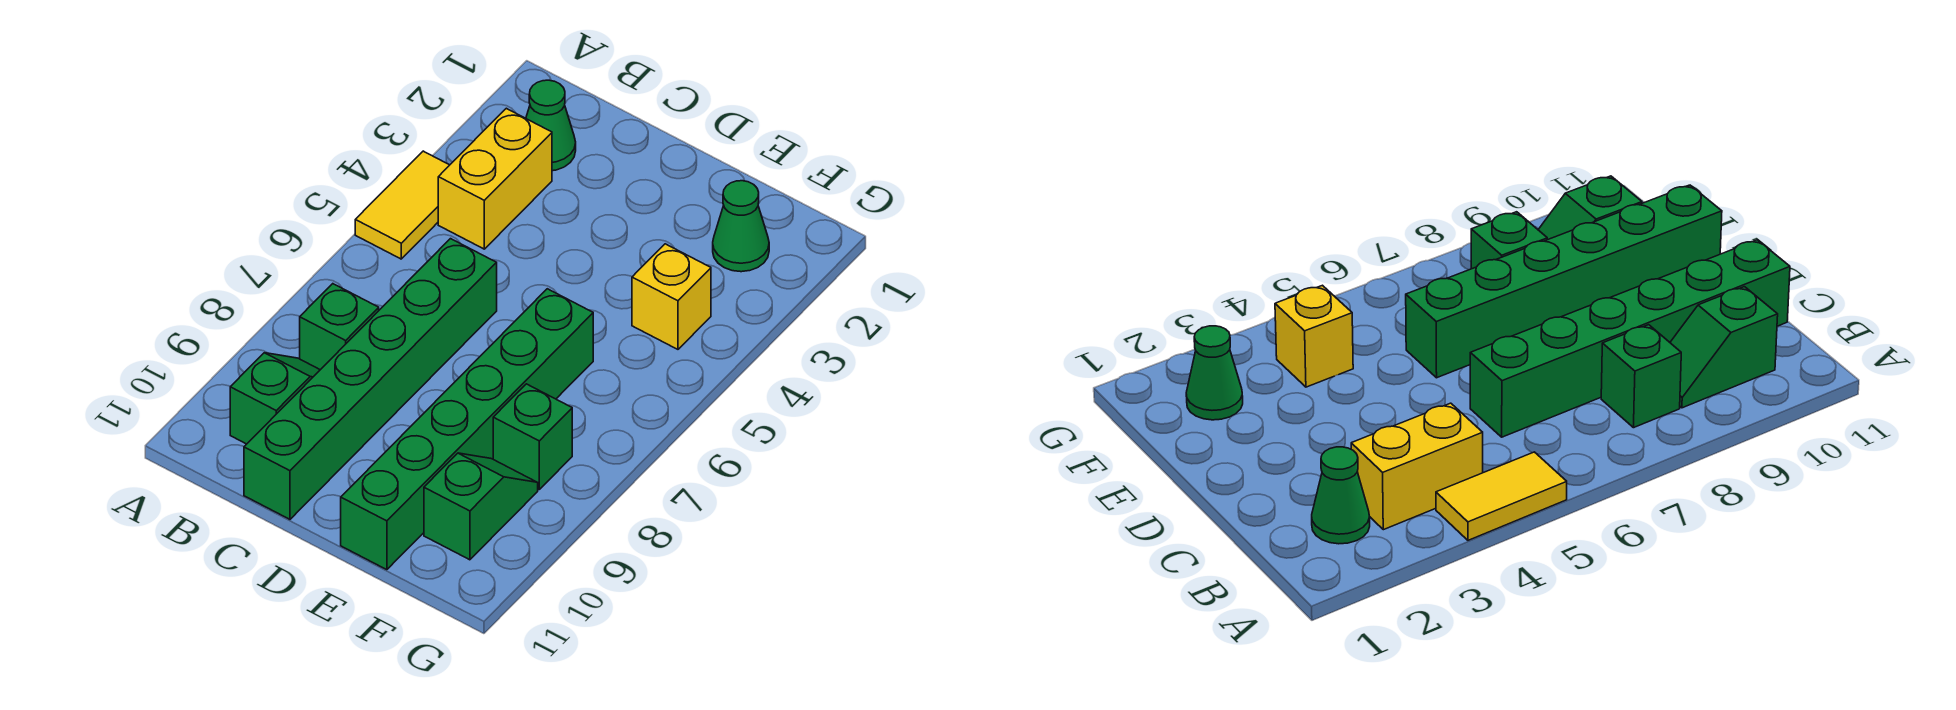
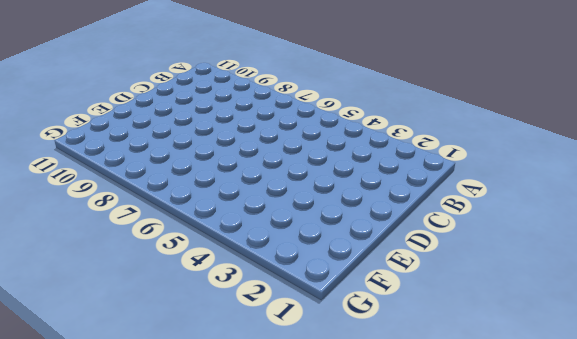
none -> yellow tile A4:A5 level 1
none -> green cone B2 level 1

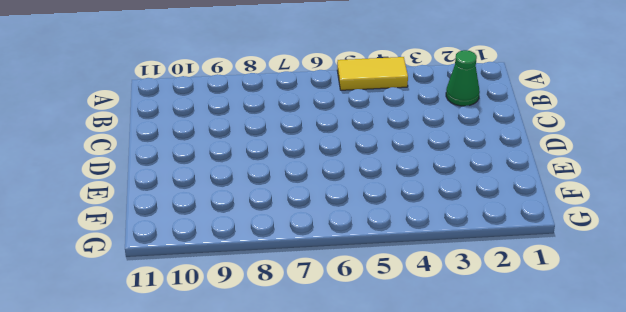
none -> yellow brick B3:B4 level 1
none -> green brick B8 level 1

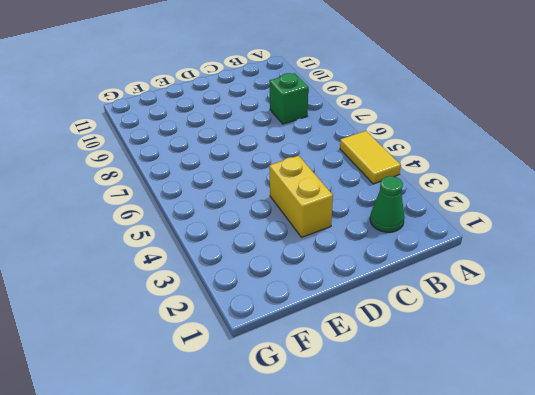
yellow brick D3:D4 level 1 -> yellow brick B3:B4 level 1
none -> green slope B9:B10 level 1 top 10
none -> green brick C6:C11 level 1

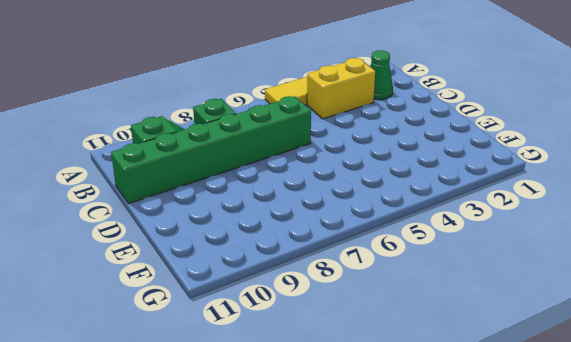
none -> green brick E6:E11 level 1
none -> green cone F2 level 1

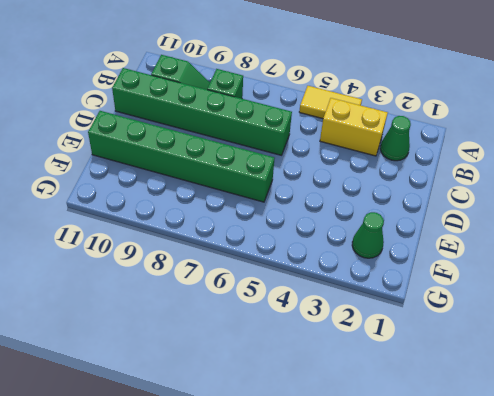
none -> yellow brick F4 level 1
none -> green brick F8 level 1

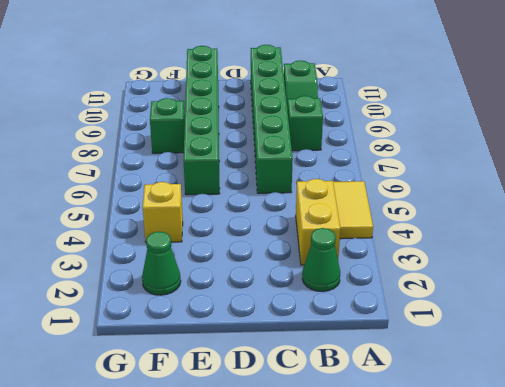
none -> green slope F9:F10 level 1 top 10

